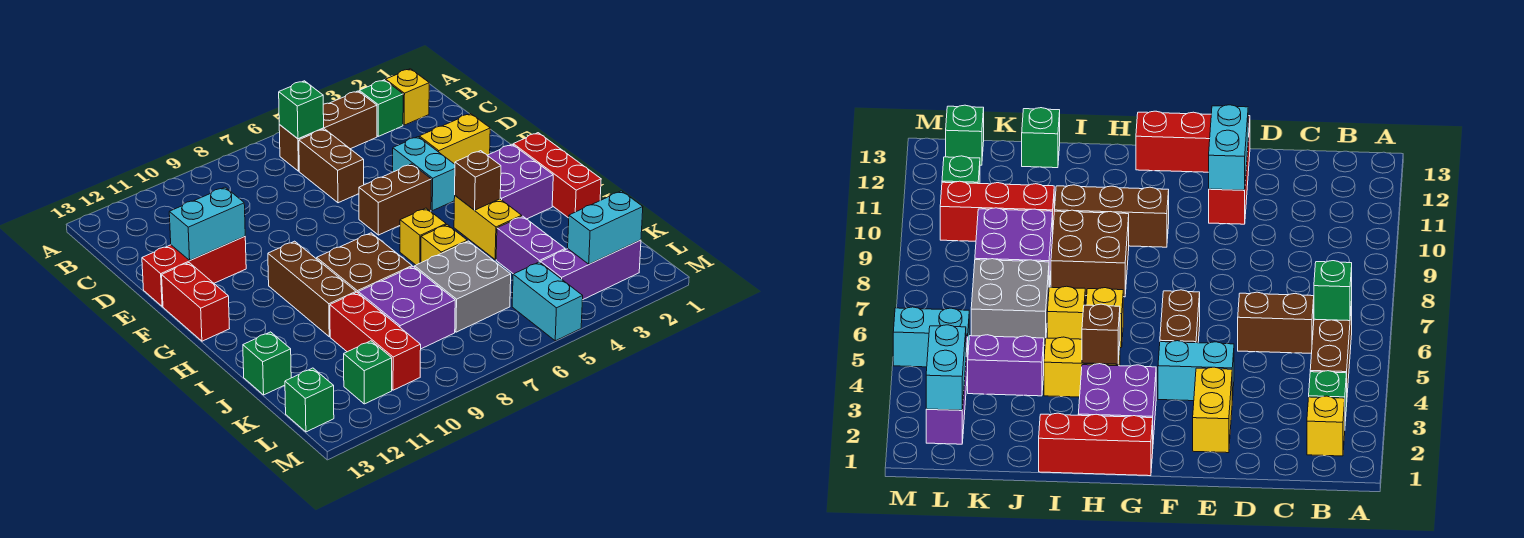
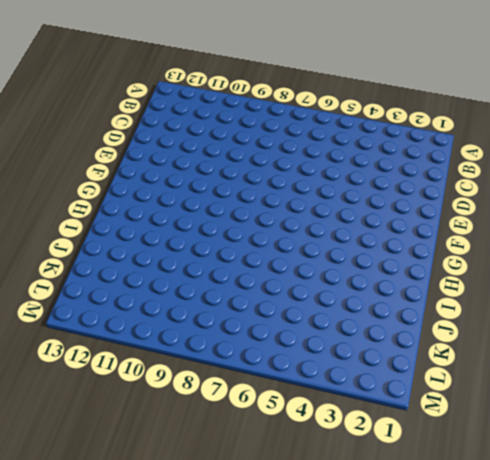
none -> yellow brick B2 level 1
none -> green brick B3 level 1
none -> brown brick B4:B6 level 1

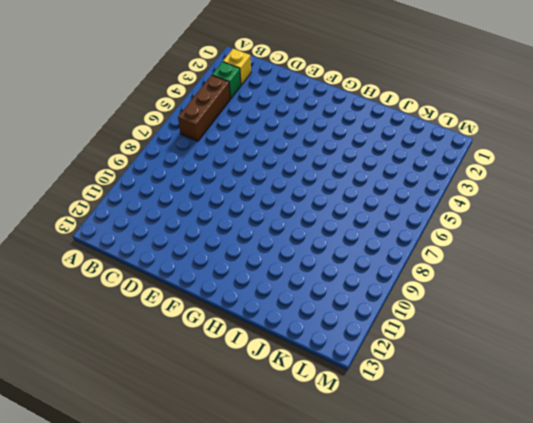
none -> brown brick C6:D6 level 1
none -> yellow brick E2:E3 level 1
none -> cyan brick E4:F4 level 1

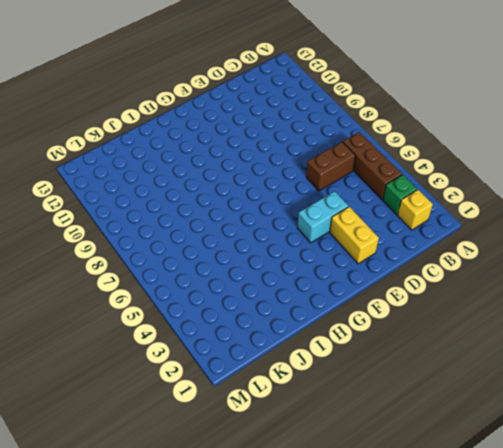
none -> red brick E11:E13 level 1
none -> brown brick F5:F6 level 1
none -> red brick F13:G13 level 1

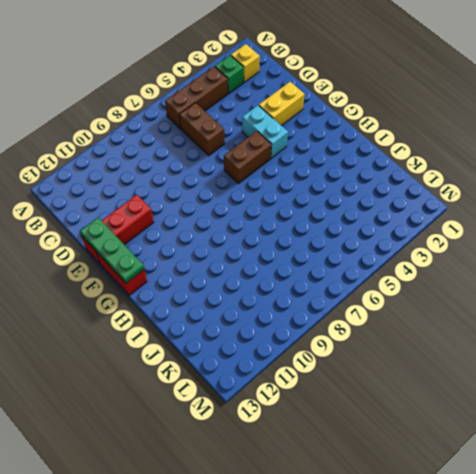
green plate E13:G13 level 2 -> none
none -> red brick G1:I1 level 1
none -> purple brick G2:H3 level 1
none -> brown brick G10:I10 level 1

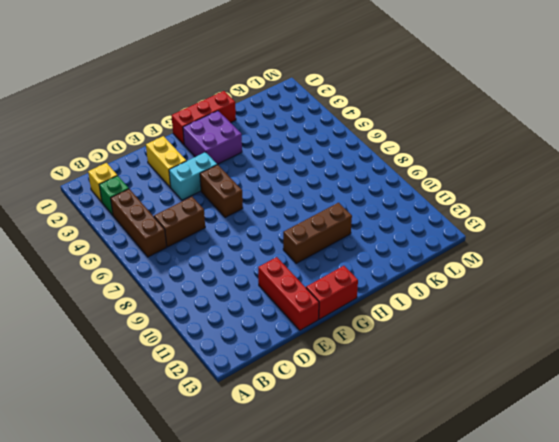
none -> yellow brick H4:I4 level 1
none -> yellow brick H6 level 1
none -> brown brick H8:I9 level 1

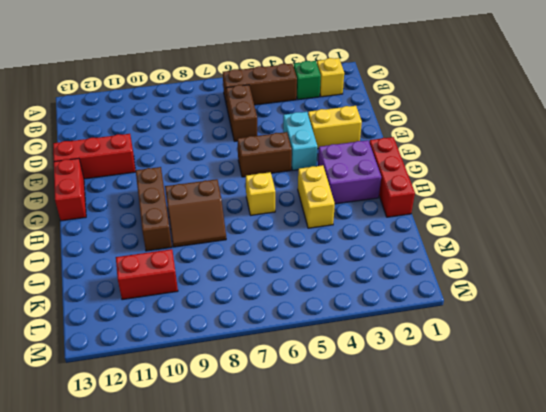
brown slope H8:I9 level 1 top H -> brown brick H8:I9 level 1
red brick K10:K11 level 1 -> red brick J10:L10 level 1
none -> yellow brick I6 level 1
none -> purple brick J4:K4 level 1
none -> grey brick J6:K7 level 1

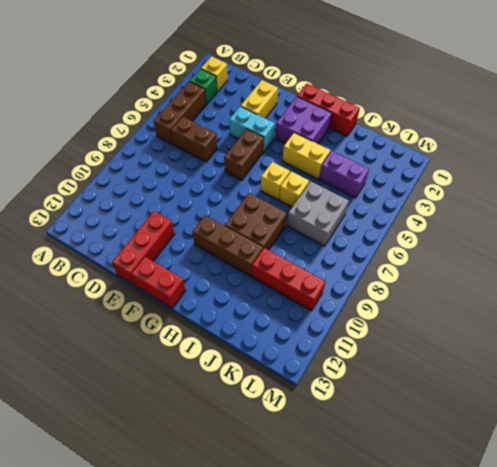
none -> purple brick J8:K9 level 1
none -> green brick J13 level 1
none -> purple brick L2:L4 level 1

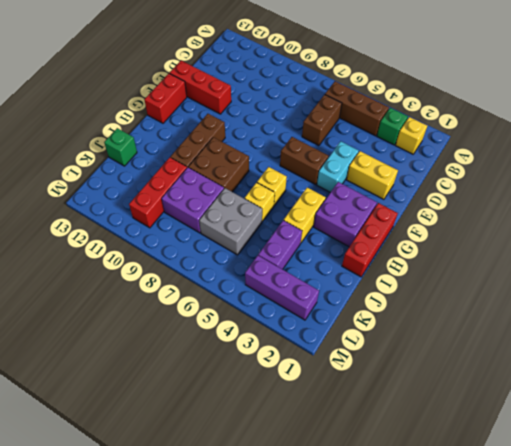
none -> cyan brick L5:M5 level 1
none -> green brick L11 level 1
none -> green brick L13 level 1

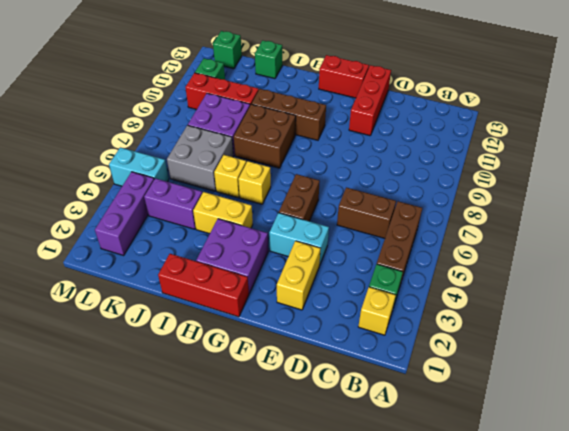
none -> green brick B6 level 2
none -> cyan brick E11:E12 level 2
none -> brown brick H4 level 2

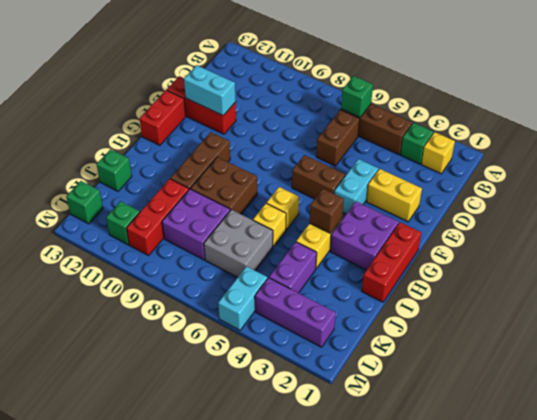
none -> cyan brick L2:L3 level 2

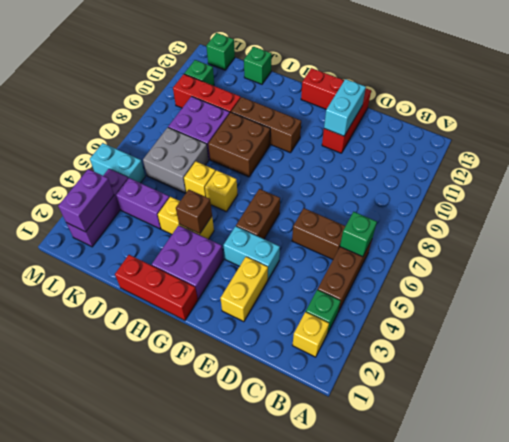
purple brick L2:L3 level 2 -> cyan brick L2:L3 level 2

